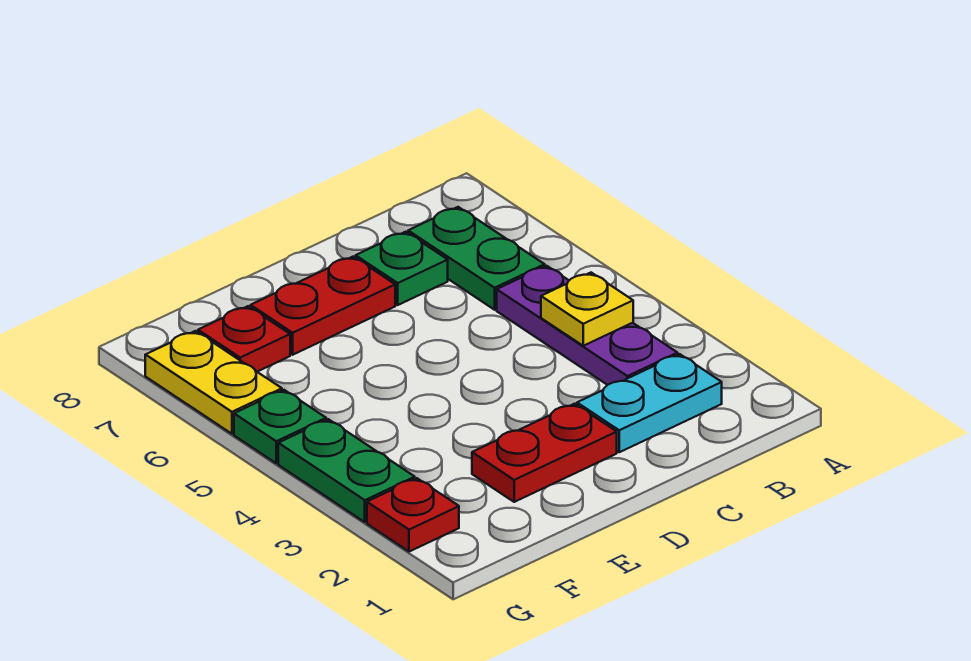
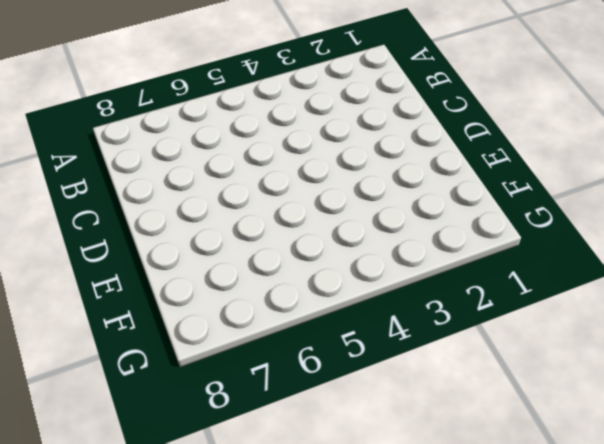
none -> cyan plate B2:C2 level 1
none -> purple plate B3:B5 level 1
none -> green plate B6:B7 level 1

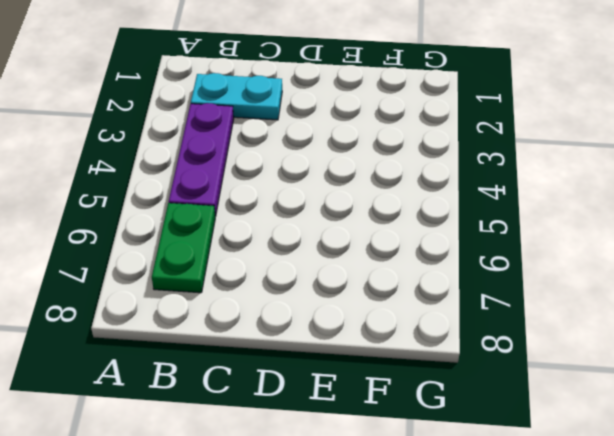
none -> green plate C7 level 1
none -> red plate D2:E2 level 1
none -> red plate D7:E7 level 1

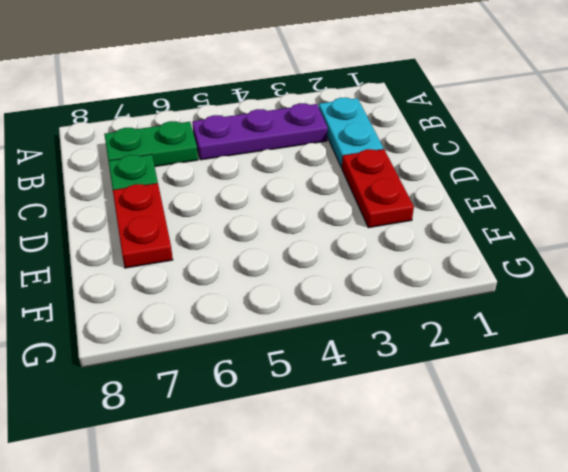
none -> red plate F7 level 1
none -> red plate G2 level 1
none -> green plate G3:G4 level 1

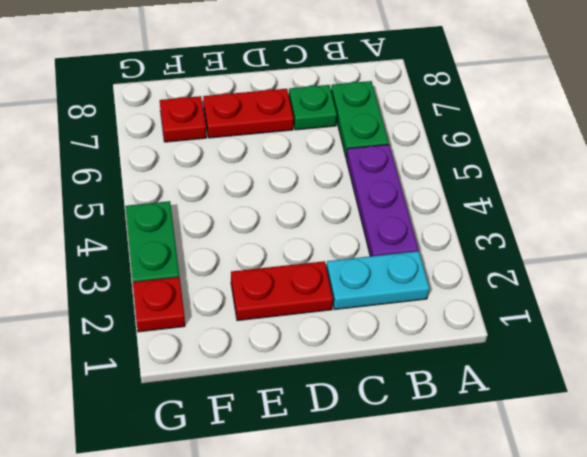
none -> green plate G5 level 1
none -> yellow plate G6:G7 level 1
none -> yellow plate B4 level 2

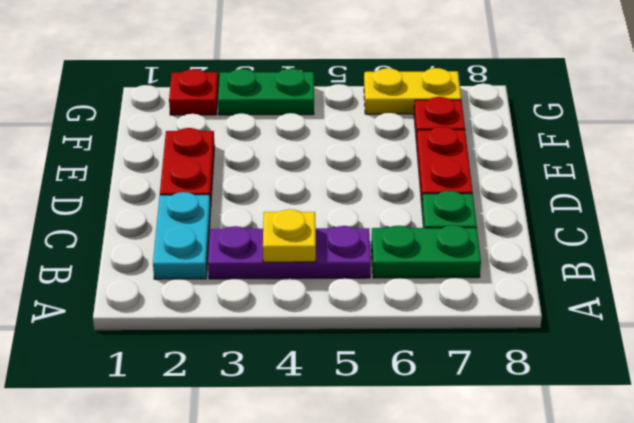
none -> green plate G5 level 1

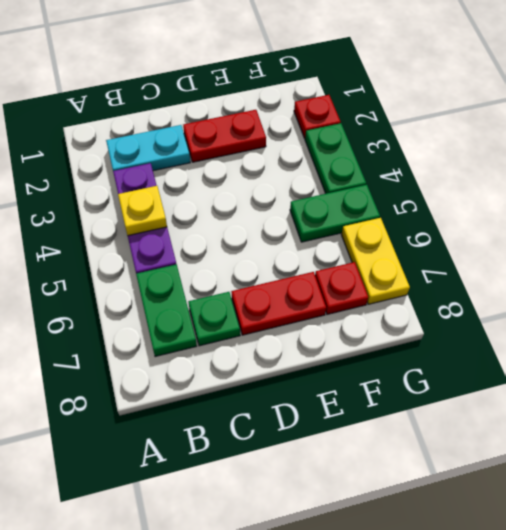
green plate F5:G5 level 1 -> green plate G5 level 1

